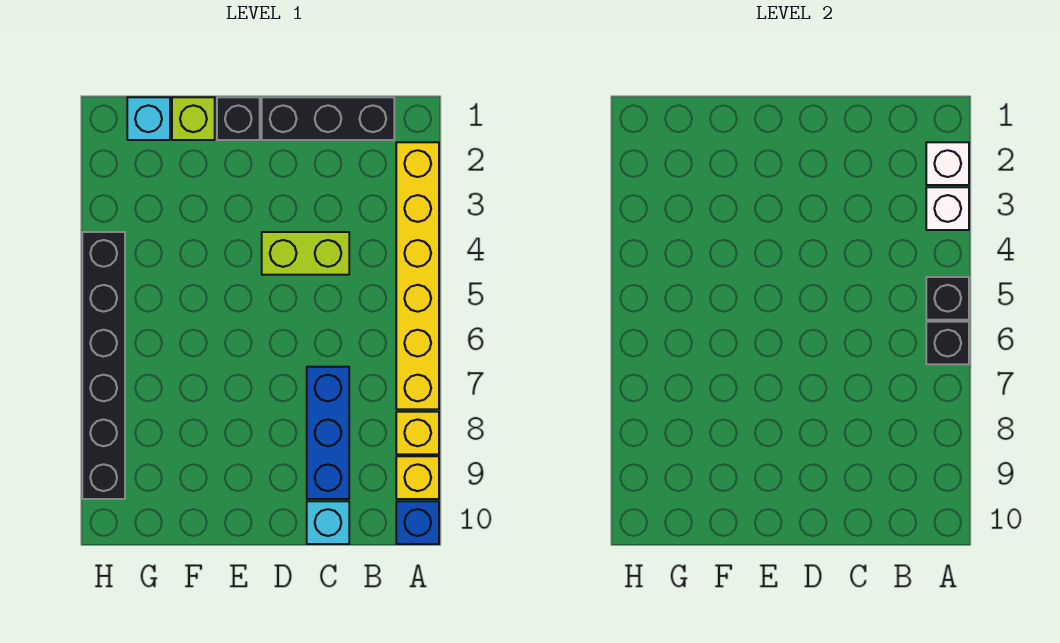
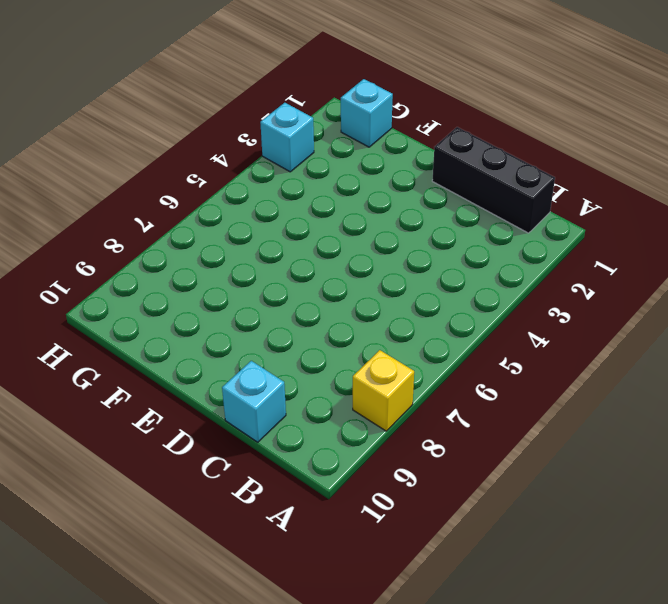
cyan brick H3 level 1 -> none
none -> yellow brick A2:A7 level 1
none -> yellow brick A9 level 1
none -> blue brick A10 level 1

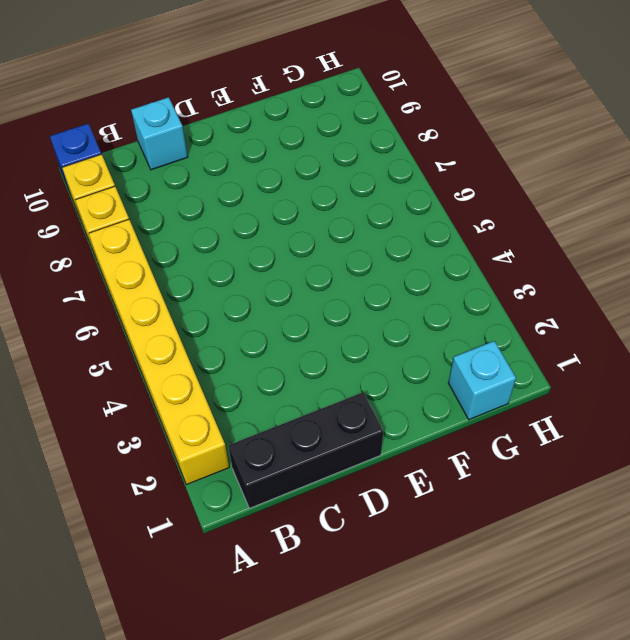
none -> lime brick C4:D4 level 1
none -> blue brick C7:C9 level 1
none -> black brick E1 level 1

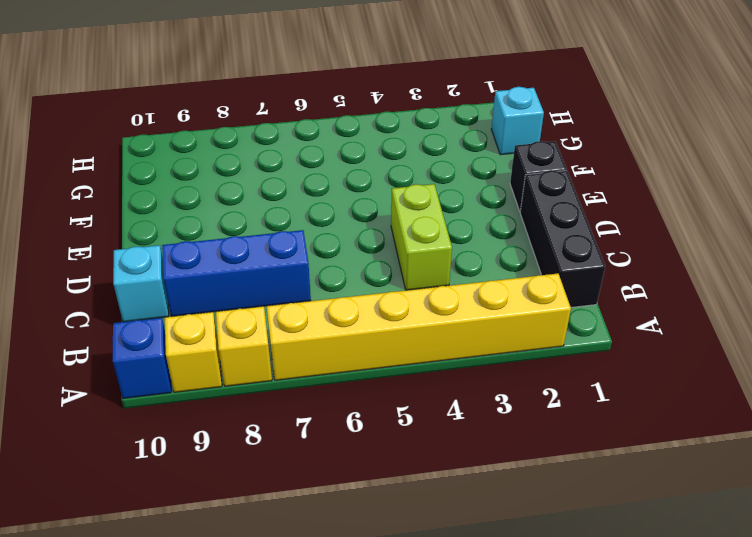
none -> lime brick F1 level 1
none -> black brick H4:H9 level 1
none -> white brick A2 level 2

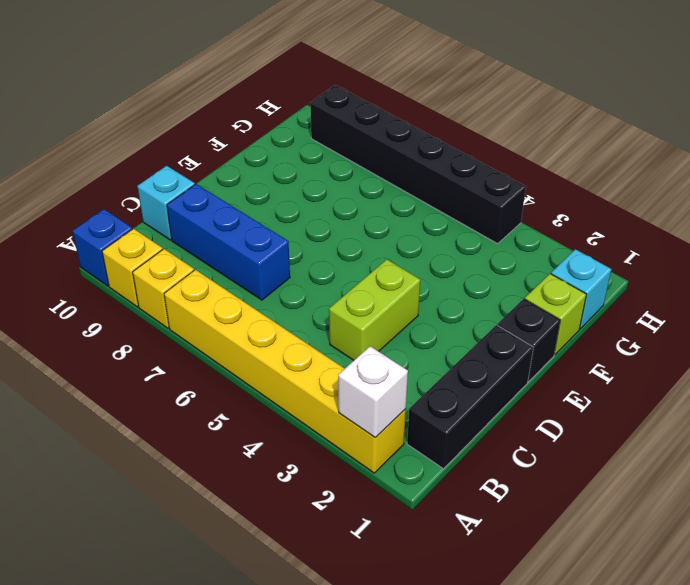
none -> white brick A3 level 2
none -> black brick A5 level 2
none -> black brick A6 level 2

